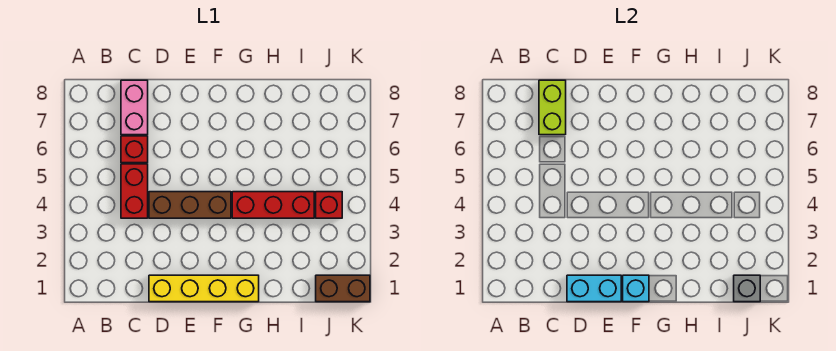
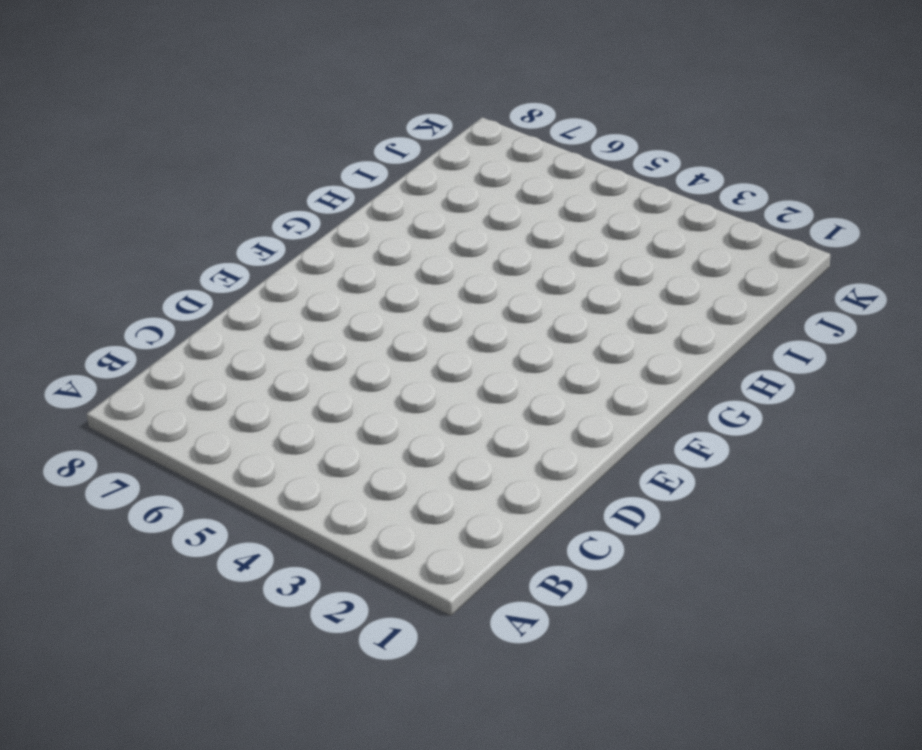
none -> red brick C4:C5 level 1
none -> red brick C6 level 1
none -> pink brick C7:C8 level 1

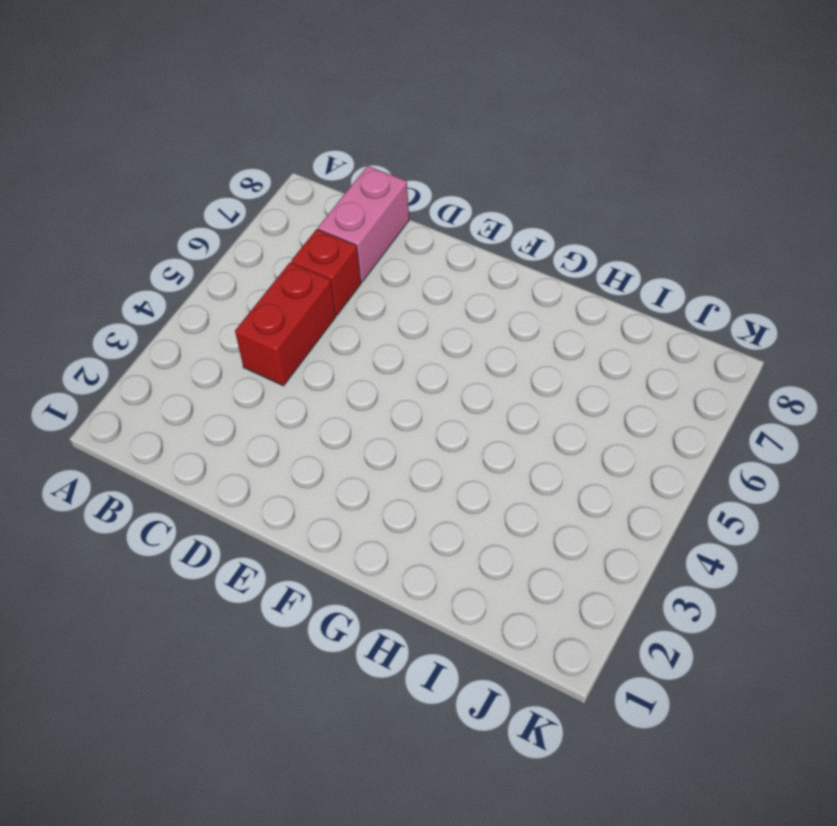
none -> yellow brick D1:G1 level 1
none -> brown brick D4:F4 level 1
none -> red brick G4:I4 level 1

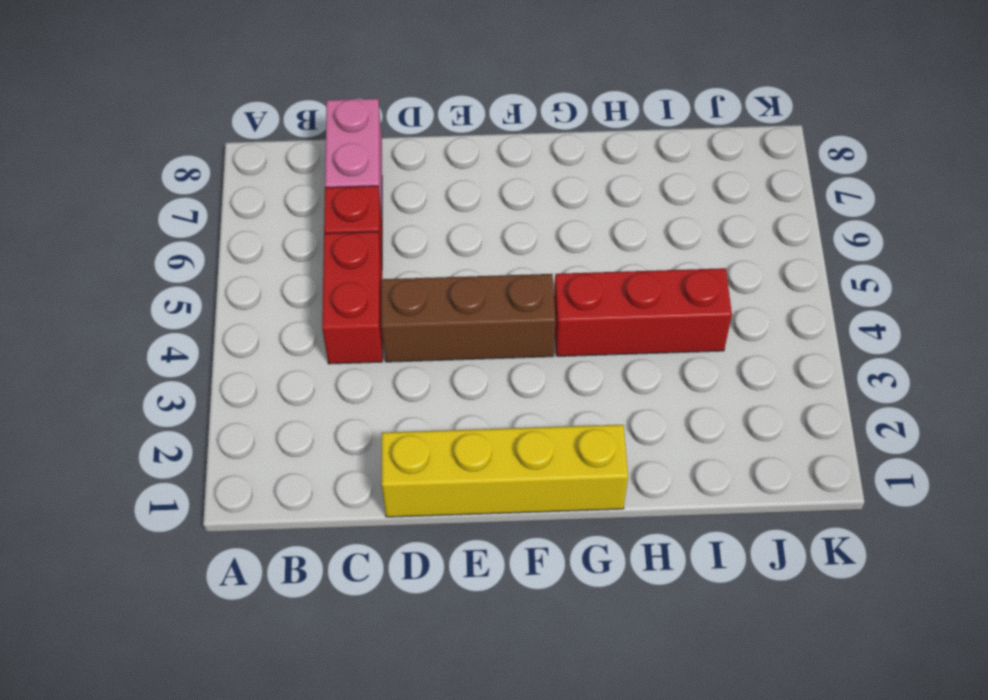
none -> brown brick J1:K1 level 1
none -> red brick J4 level 1
none -> lime brick C7:C8 level 2

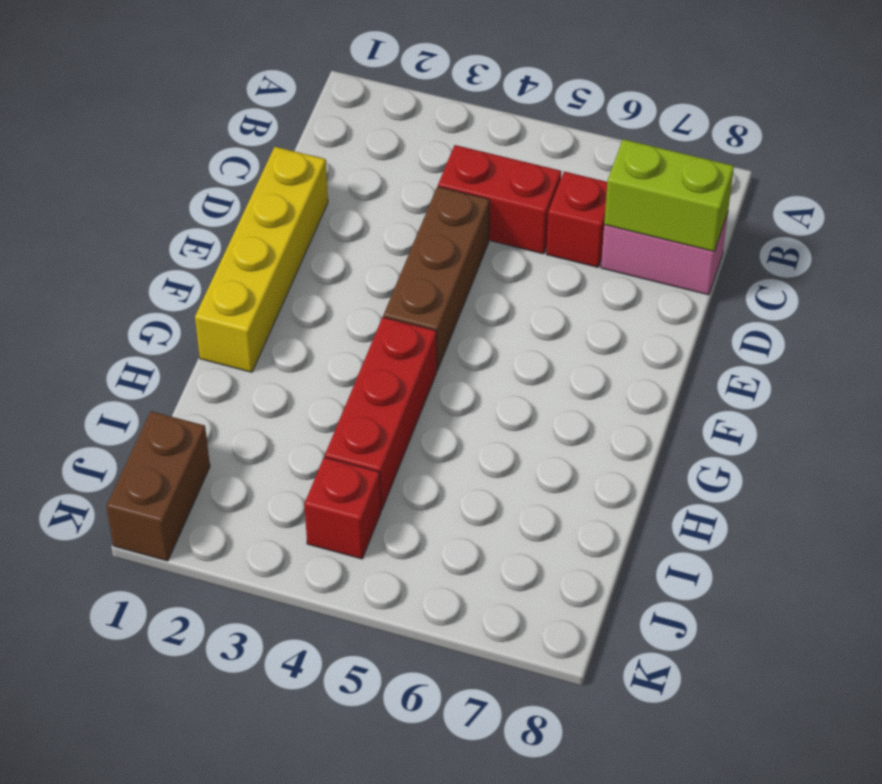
none -> cyan brick D1:E1 level 2
none -> cyan brick F1 level 2
none -> grey brick J1 level 2

